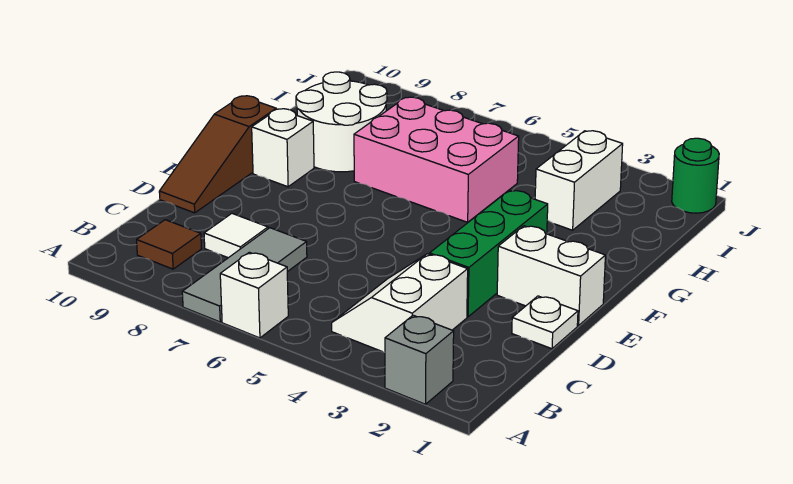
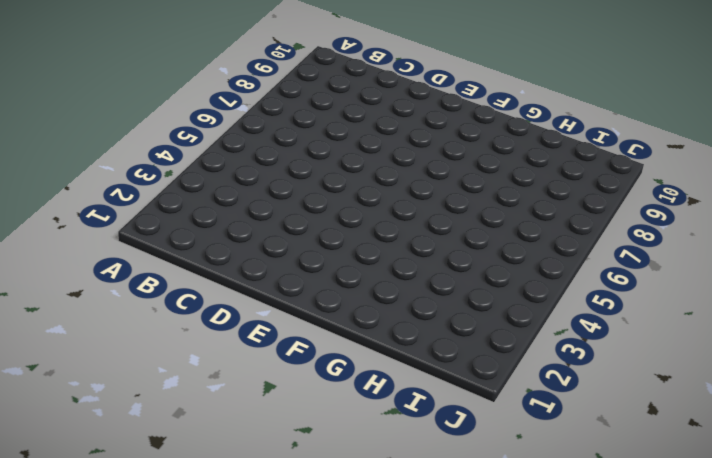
none -> grey brick A2 level 1
none -> white brick A6 level 1
none -> grey tile A7:C7 level 1

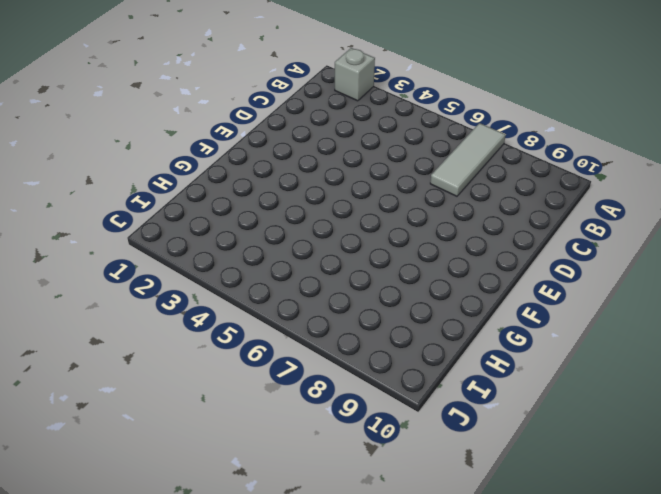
none -> white brick A6 level 1
none -> white slope B3:C4 level 1 top 3
none -> brown tile B9 level 1

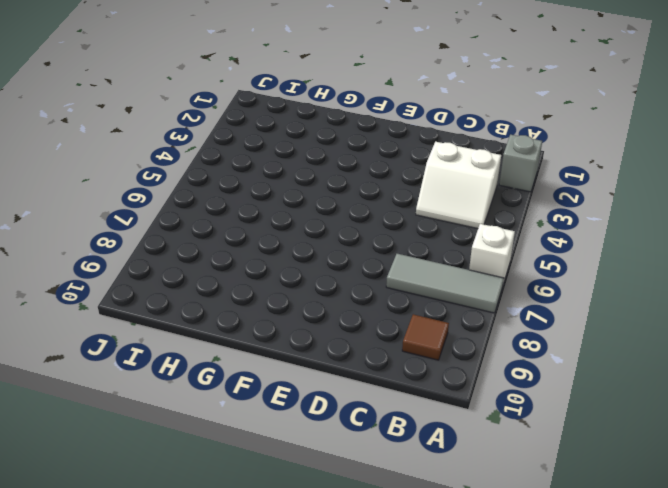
none -> white tile C8 level 1
none -> white plate D1 level 1
none -> green brick D3:F3 level 1

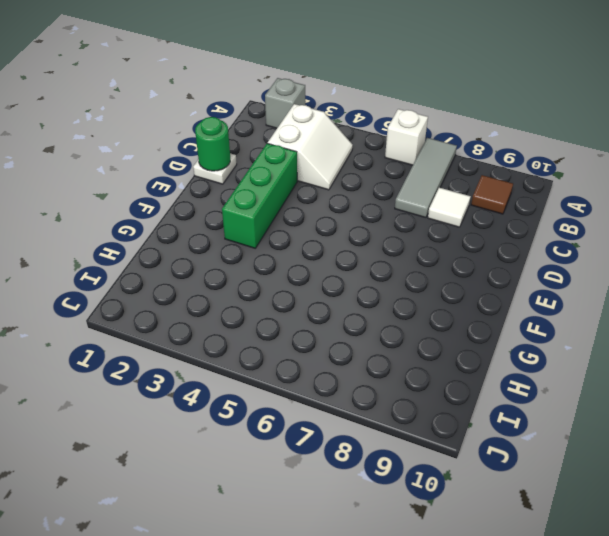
green round brick D1 level 2 -> green round brick J1 level 1
none -> brown slope D10:F10 level 1 top F
none -> white brick E1:E2 level 1
none -> white brick F9 level 1

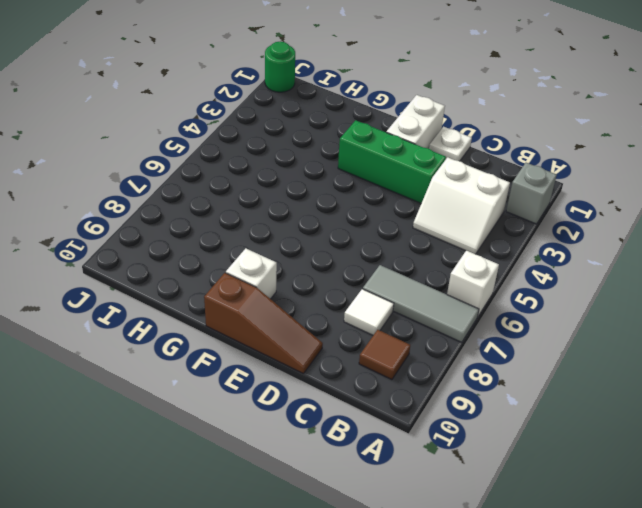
none -> pink brick G5:H7 level 1
none -> white round brick G8:H9 level 1
none -> white brick H3:I3 level 1

